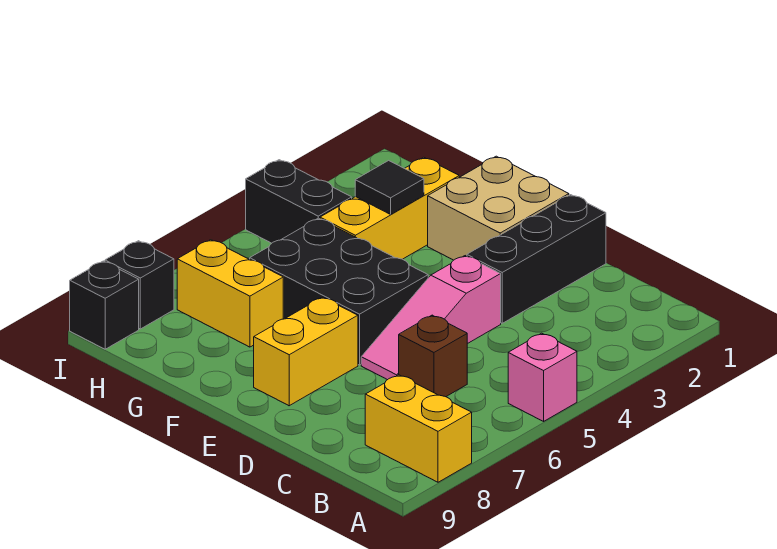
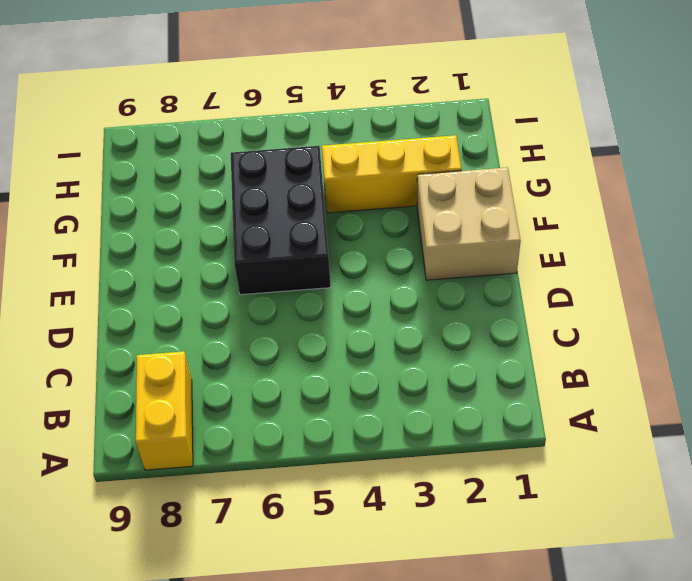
none -> pink brick A5 level 1
none -> brown brick C6 level 1
none -> black brick D1:D3 level 1

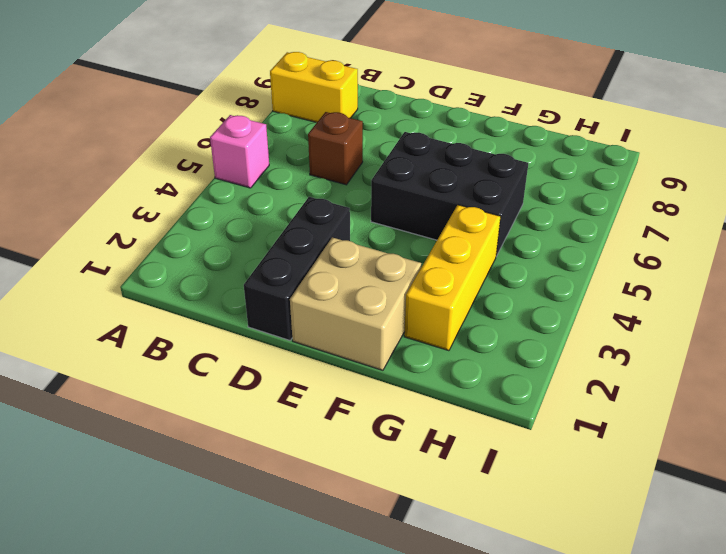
none -> pink slope D4:D6 level 1 top 4
none -> yellow brick E7:E8 level 1
none -> yellow brick G7:H7 level 1

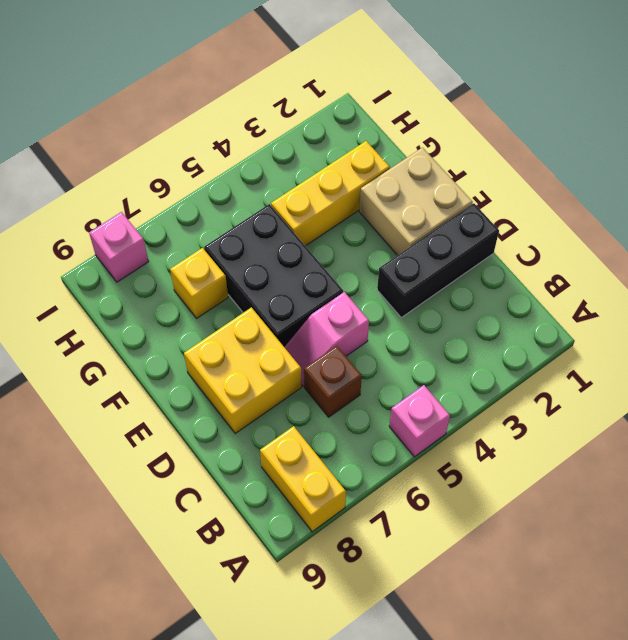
pink slope D5:D6 level 1 top 5 -> pink slope D4:D6 level 1 top 4
yellow brick D7:E8 level 1 -> yellow brick E7:E8 level 1
yellow brick G7 level 1 -> yellow brick G7:H7 level 1
pink brick I8 level 1 -> black brick I8 level 1
none -> black brick H4:I4 level 1
none -> black brick I9 level 1
none -> black tile G3 level 2

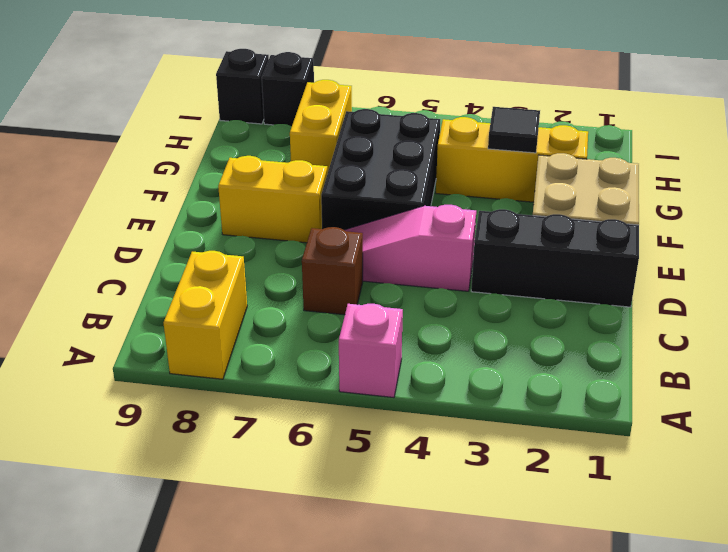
none -> black brick H4:I4 level 1

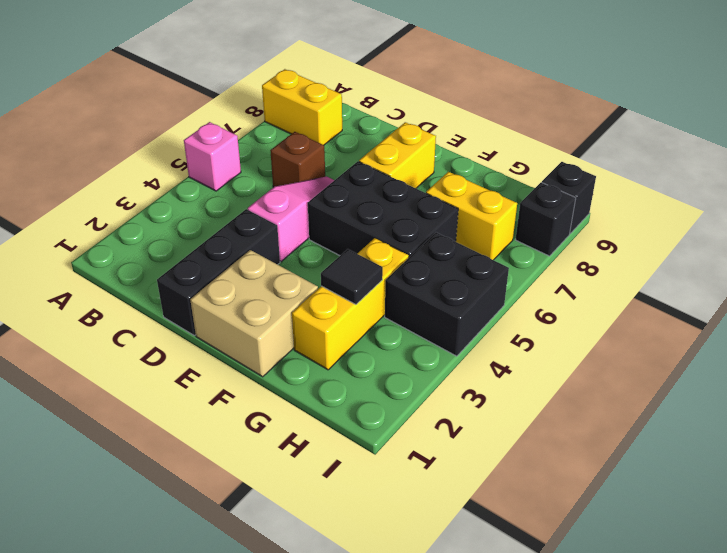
black brick H4:I5 level 1 -> black brick H4:I4 level 1

